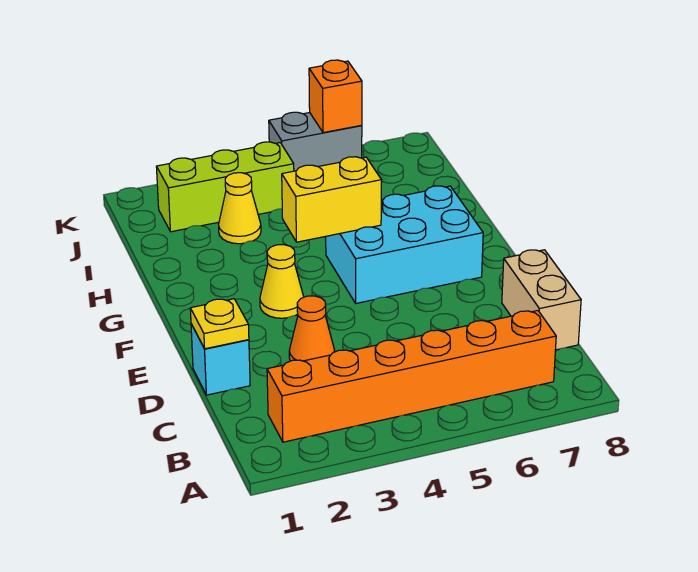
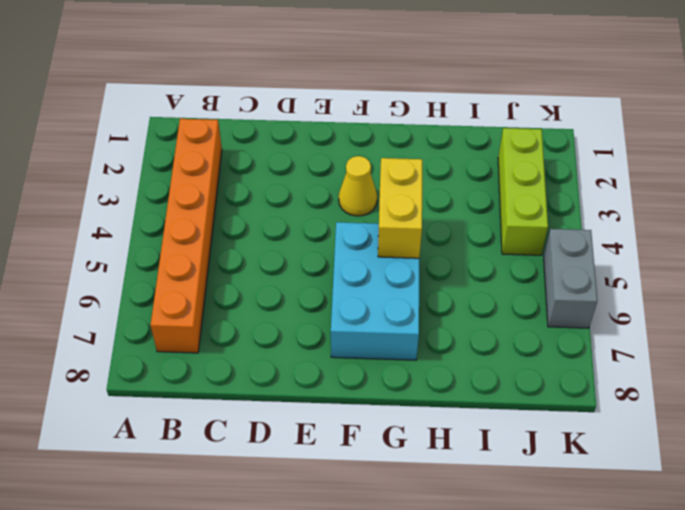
none -> tan brick C8:D8 level 1
none -> cyan brick D1 level 1
none -> orange cone D3 level 1

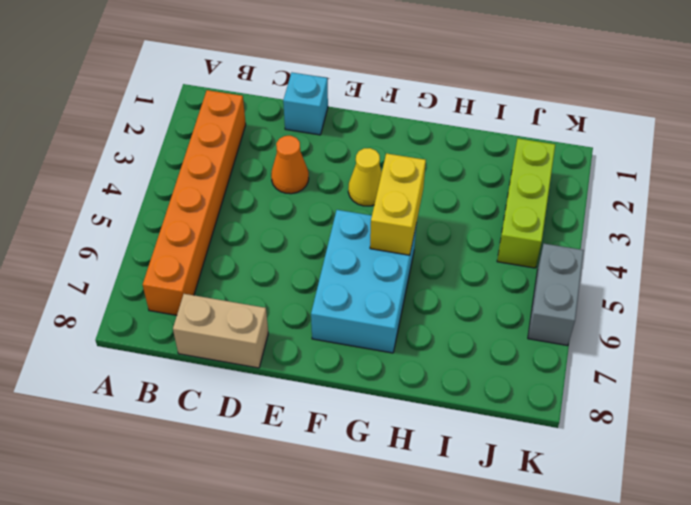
none -> yellow cone I3 level 1
none -> yellow plate D1 level 2
none -> orange brick K6 level 2

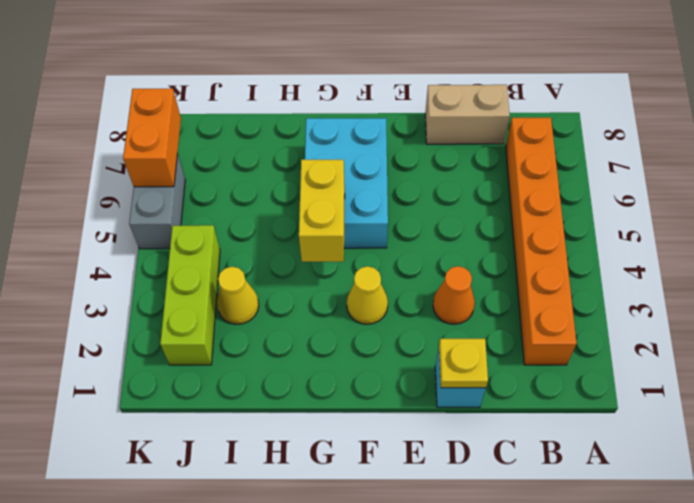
orange brick K6:K7 level 2 -> orange brick K6 level 2

